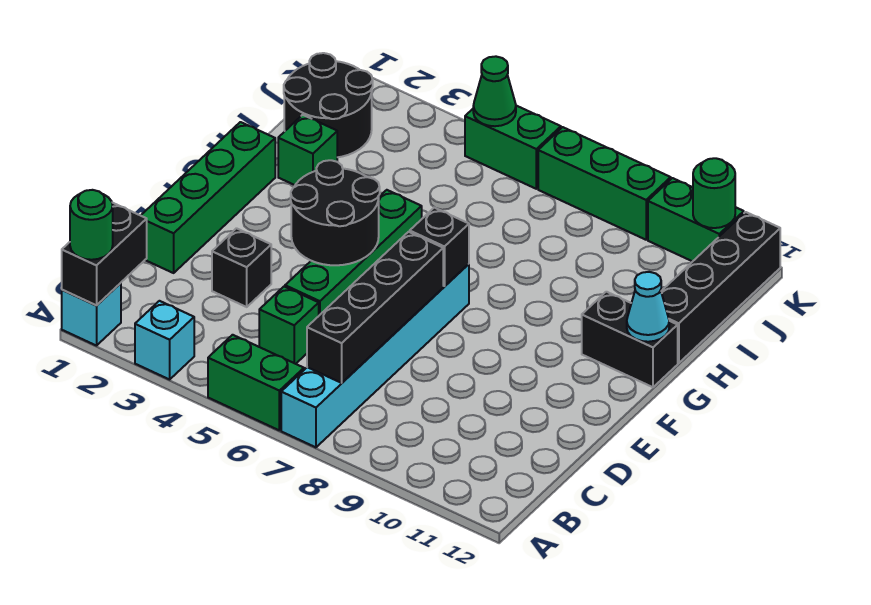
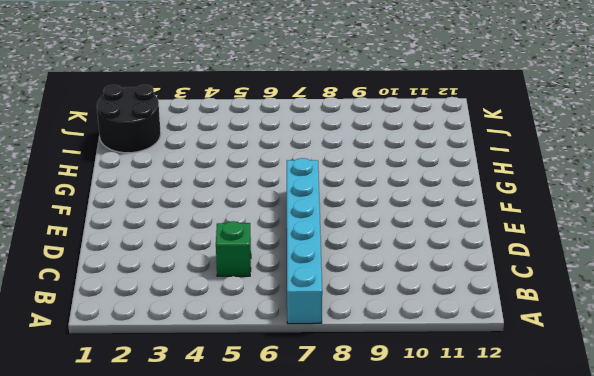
none -> cyan brick A1 level 1
none -> cyan brick A3 level 1
none -> green brick A5:A6 level 1

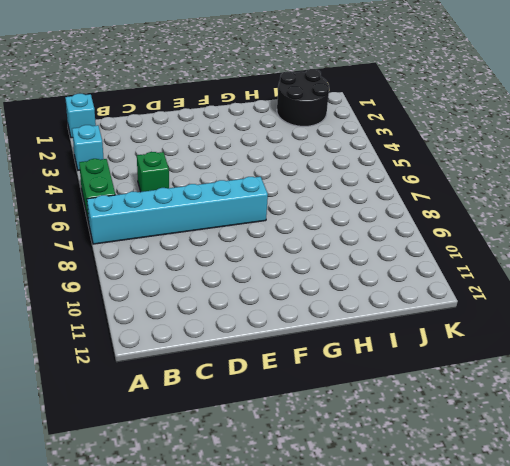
none -> green brick D1:G1 level 1
none -> black brick D3 level 1
none -> green brick D5:G5 level 1

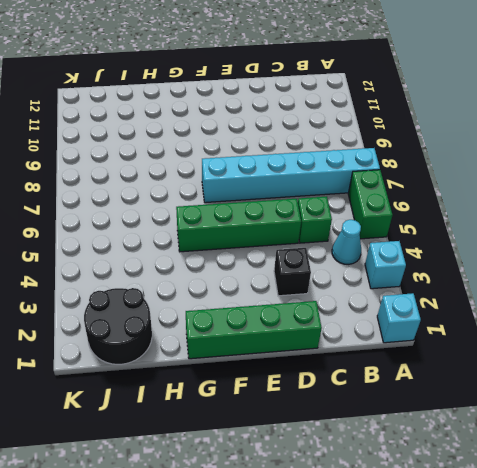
cyan cone B4 level 1 -> cyan cone G12 level 2
none -> black brick G11:G12 level 1
none -> green brick H2 level 1
none -> black brick H12:K12 level 1

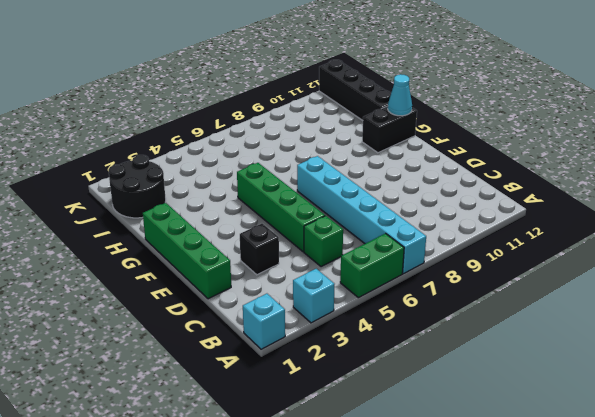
none -> green brick H2 level 1
none -> green brick K5:K6 level 1
none -> green brick K7:K9 level 1

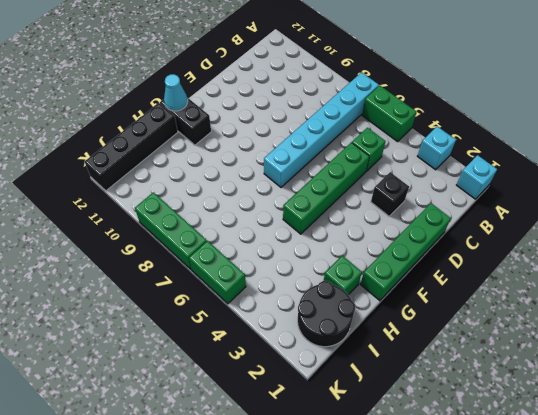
none -> green brick K10:K11 level 1
none -> black brick A1:B1 level 2
none -> black brick B7:E7 level 2

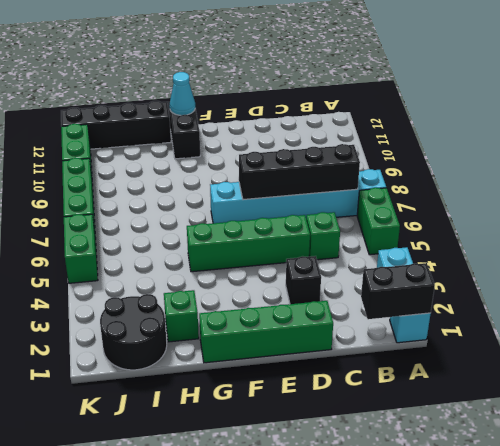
none -> black round brick E4:F5 level 2
none -> black brick F7 level 2
none -> green cone K5 level 2

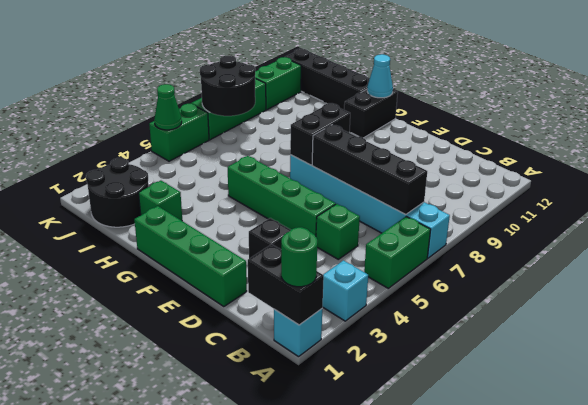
black brick F7:F8 level 2 -> black brick F7 level 2
black round brick J7:K8 level 2 -> black round brick E4:F5 level 2
none -> green round brick K11 level 2

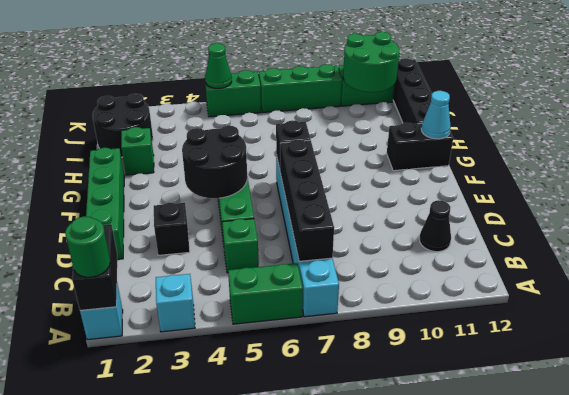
black cone C11 level 1 -> none
green round brick J10:K11 level 2 -> green round brick K11 level 2

